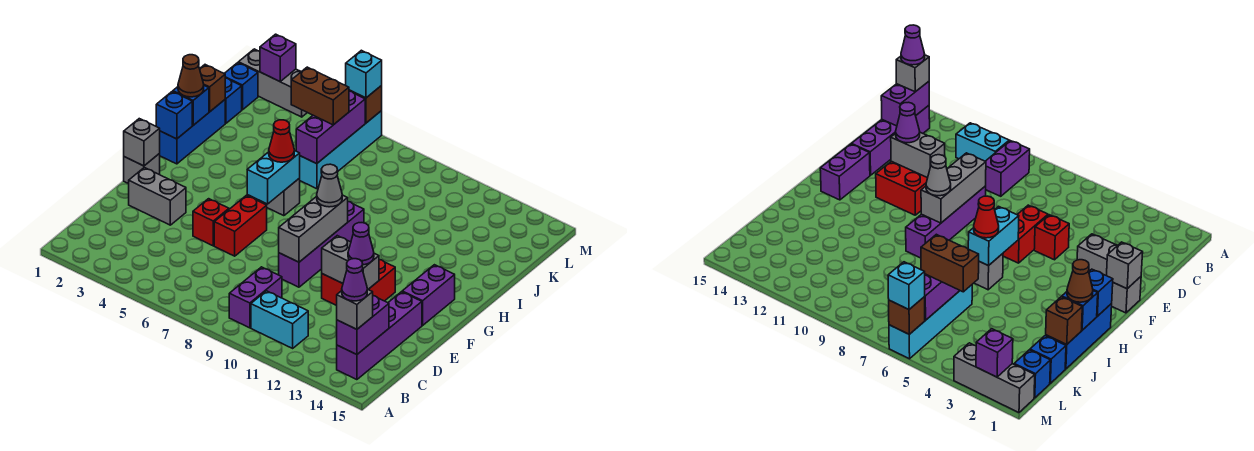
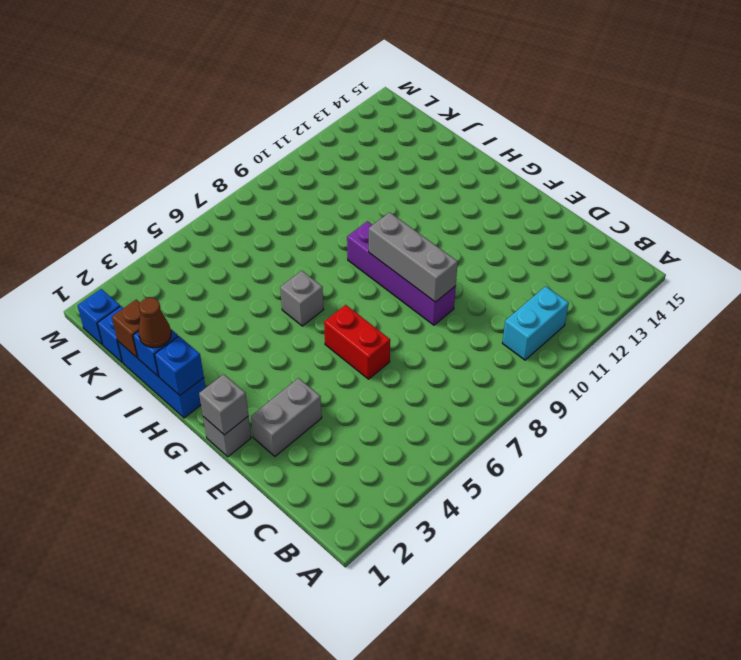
none -> purple brick B9:C9 level 1
none -> purple brick B14:E14 level 1
none -> red brick E5 level 1
none -> red brick E11:F12 level 1

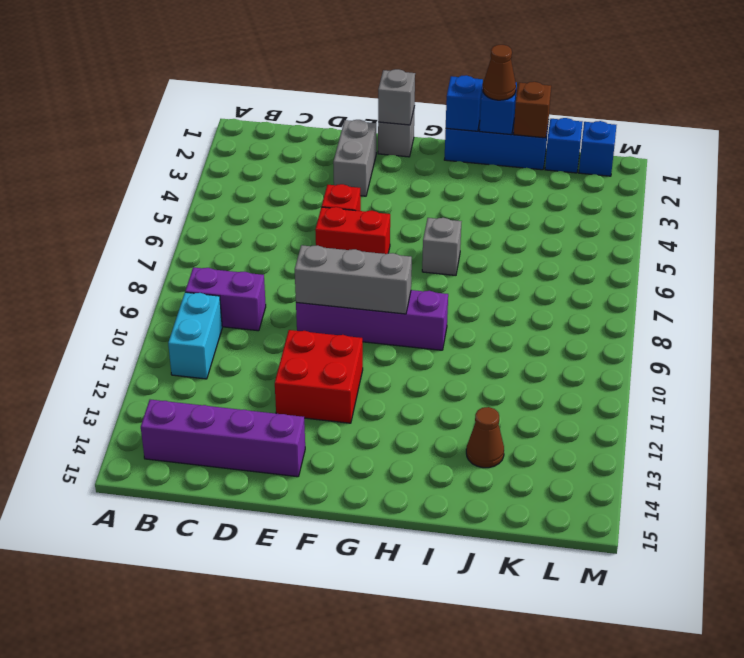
brown cone J13 level 1 -> none
none -> purple brick F14:G14 level 1
none -> cyan brick J6:M6 level 1
none -> grey brick M1:M3 level 1
none -> purple brick B14:C14 level 2

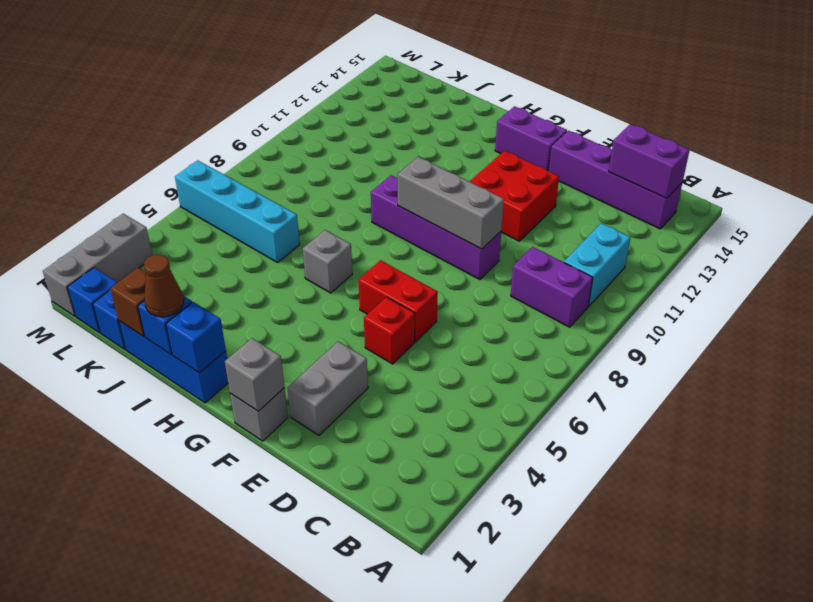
none -> grey brick E11:E12 level 2
none -> cyan brick G6:H6 level 2
none -> purple brick J6:L6 level 2
none -> purple brick M2 level 2

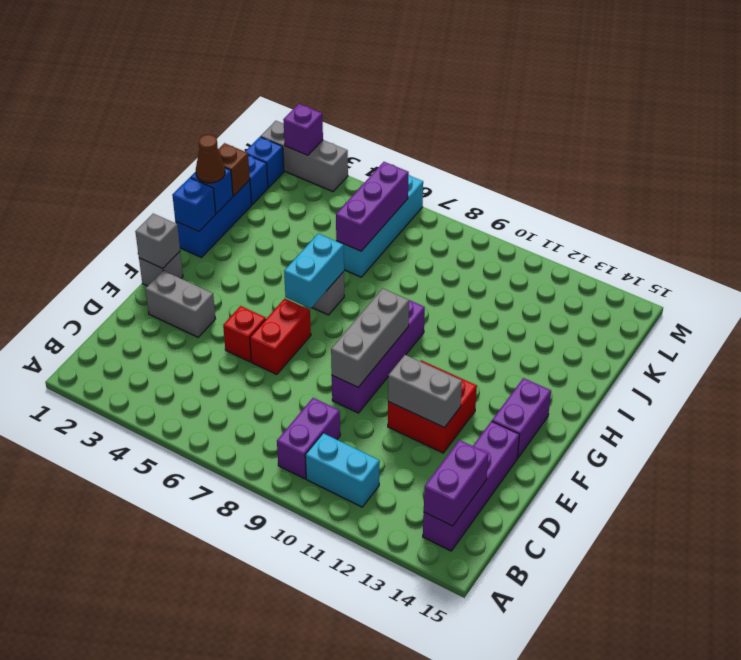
none -> brown brick M6 level 2
none -> grey brick B14 level 3
none -> purple cone E12 level 3
none -> grey cone G9 level 3

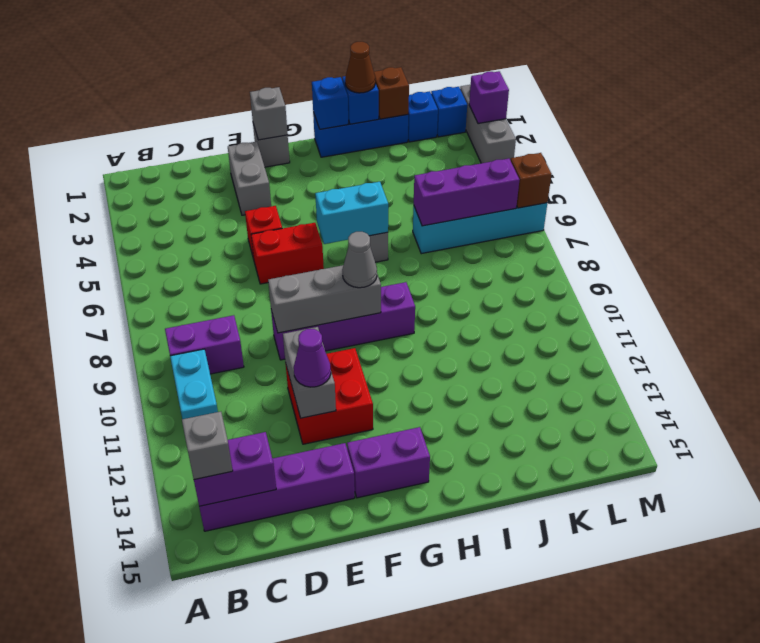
none -> red cone H6 level 3
none -> brown brick K5:K6 level 3
none -> cyan brick M6 level 3
none -> purple cone B14 level 4

